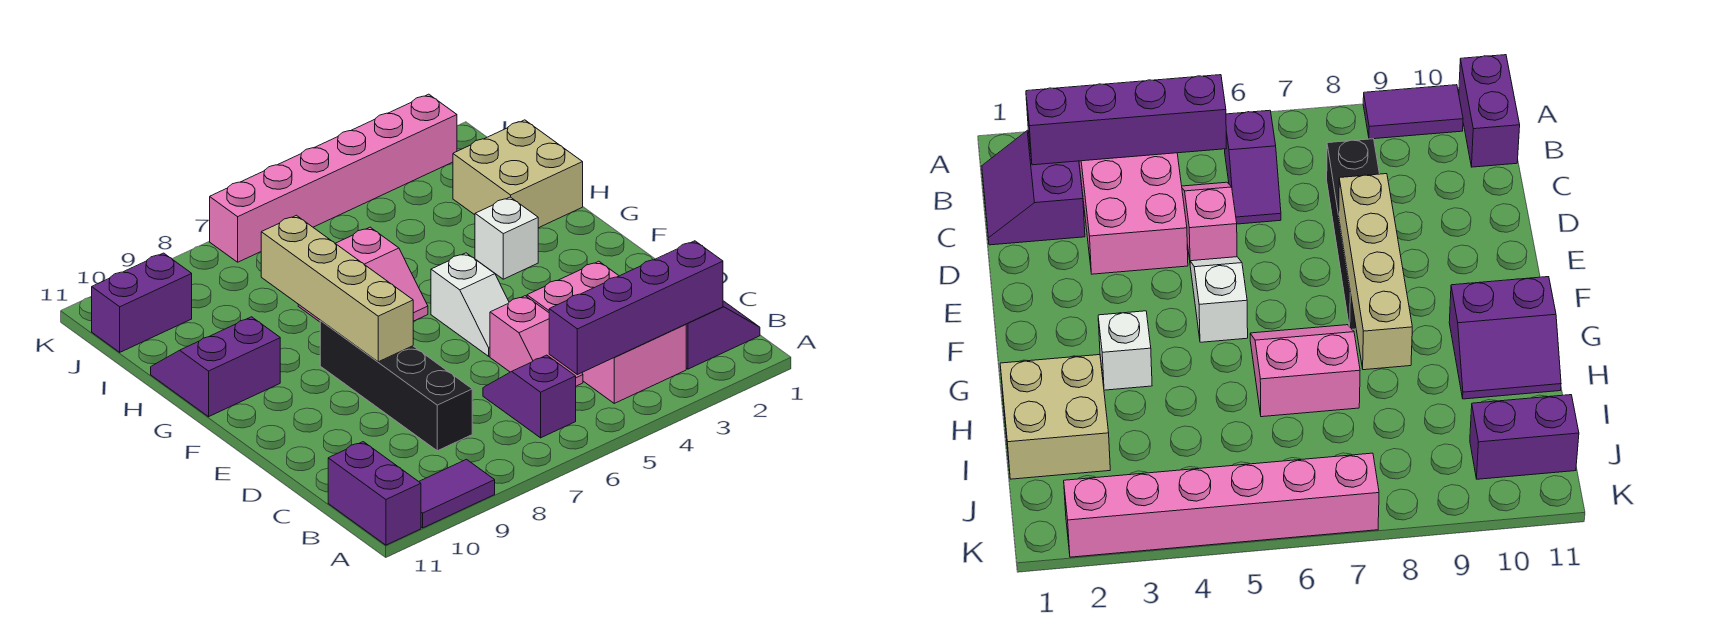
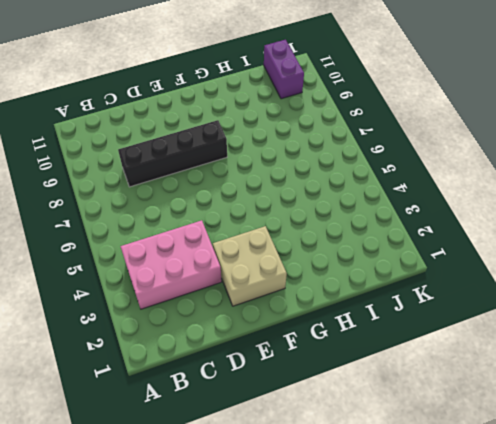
tan brick E2:F3 level 1 -> tan brick H1:I2 level 1
none -> purple tile A9:A10 level 1
none -> purple brick A11:B11 level 1
none -> purple slope B1:C2 level 1 top 2

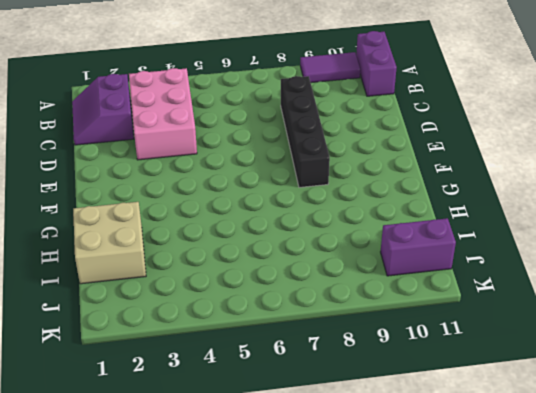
none -> purple slope B6:C6 level 1 top B
none -> pink slope C5:D5 level 1 top D
none -> white slope E5:F5 level 1 top F

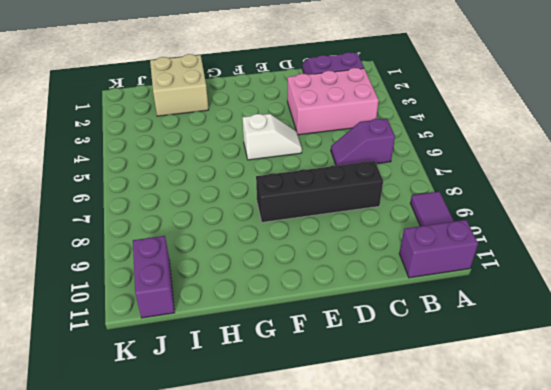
none -> pink slope C5:D5 level 1 top D
none -> white brick G3 level 1
none -> pink slope G6:H7 level 1 top H

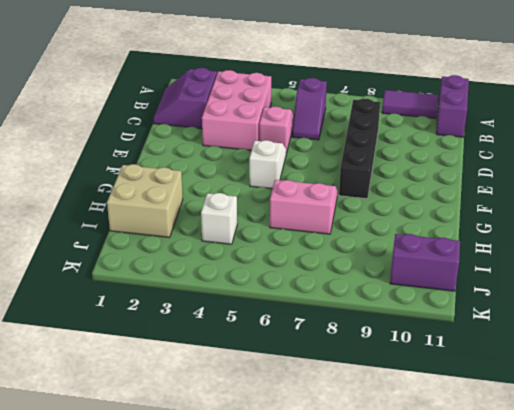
white brick I4 level 1 -> white brick G3 level 1
none -> purple slope G10:H11 level 1 top G
none -> pink brick K2:K7 level 1
none -> purple brick B2:B5 level 2

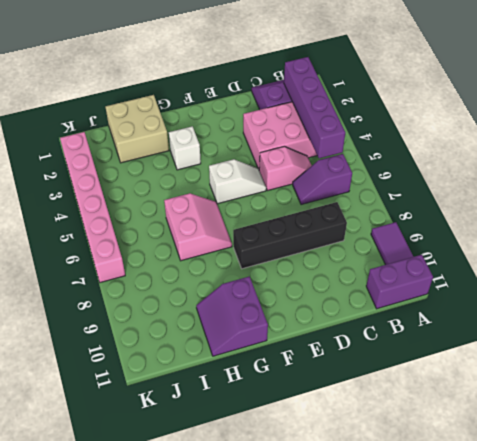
none -> purple brick J10:J11 level 1
none -> tan brick E8:H8 level 2

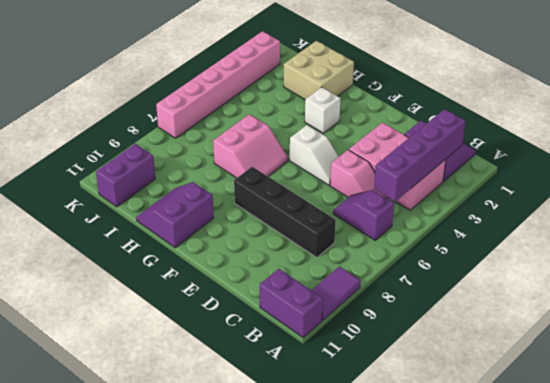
none -> tan brick E8:H8 level 2

